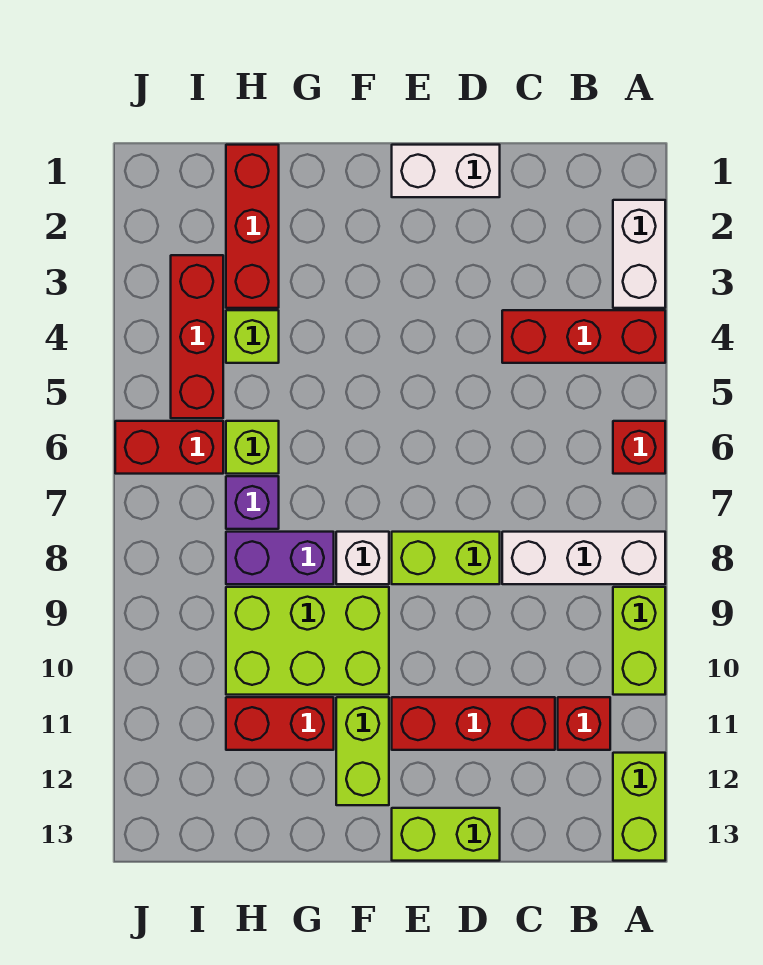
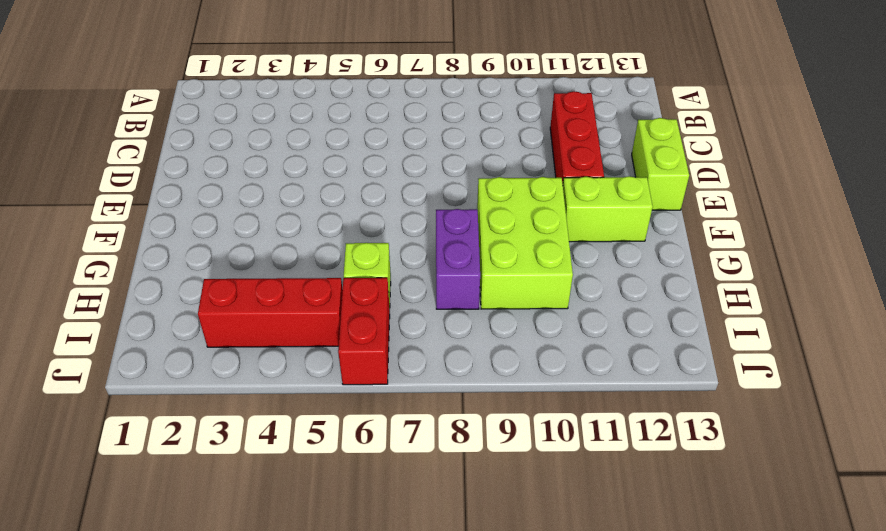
none -> white brick A2:A3 level 1
none -> red brick A4:C4 level 1
none -> red brick A6 level 1

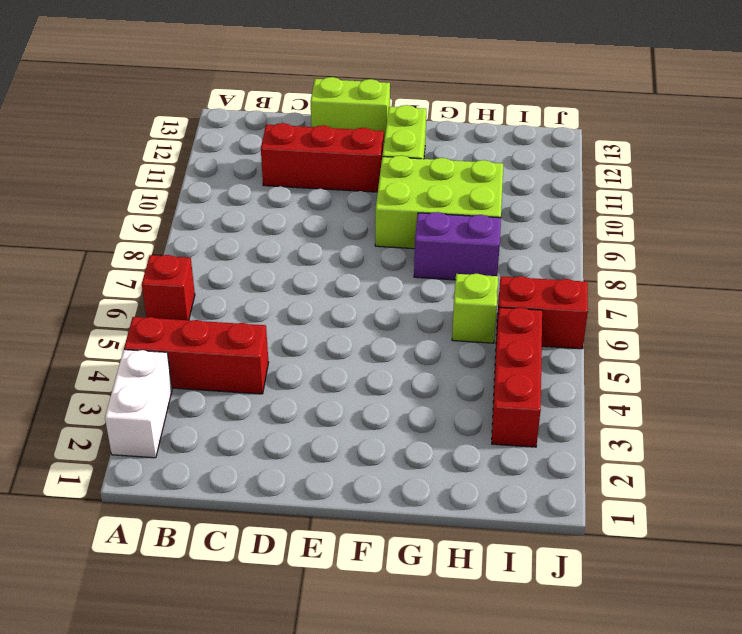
none -> white brick A8:C8 level 1
none -> lime brick A9:A10 level 1
none -> lime brick A12:A13 level 1

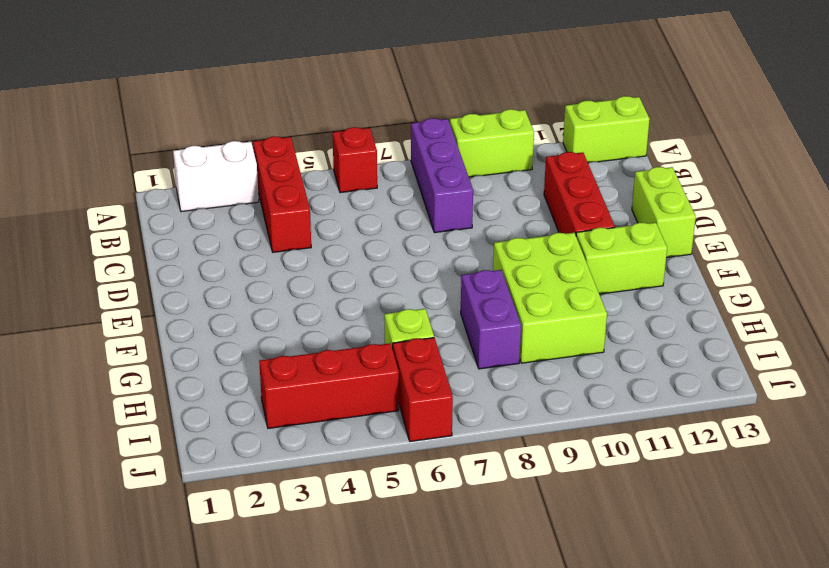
purple brick A8:C8 level 1 -> white brick A8:C8 level 1
none -> red brick B11 level 1
none -> white brick D1:E1 level 1
none -> lime brick D8:E8 level 1

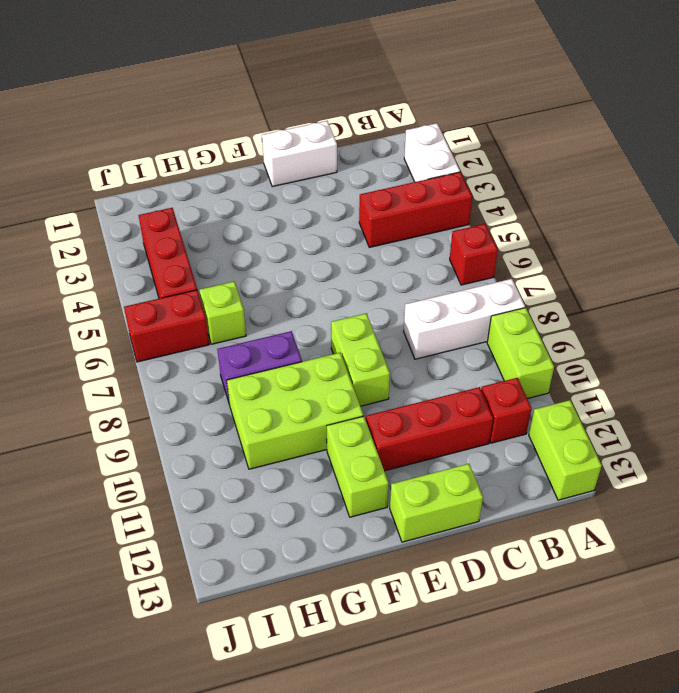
lime brick E8:E9 level 1 -> lime brick D8:E8 level 1
none -> white brick F8 level 1
none -> red brick G11:H11 level 1
none -> red brick H1:H3 level 1

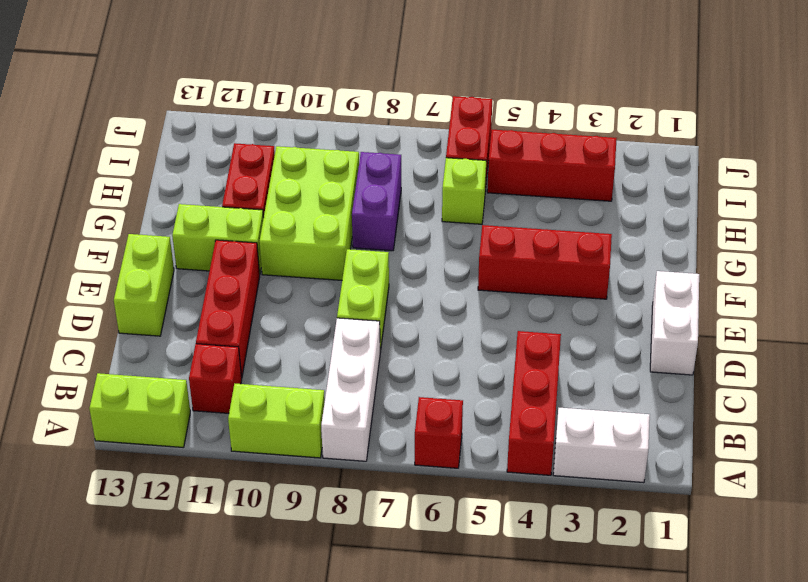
red brick F3:F5 level 1 -> red brick H1:H3 level 1
none -> white brick F8 level 1
none -> lime brick H4 level 1
none -> purple brick H7 level 1

